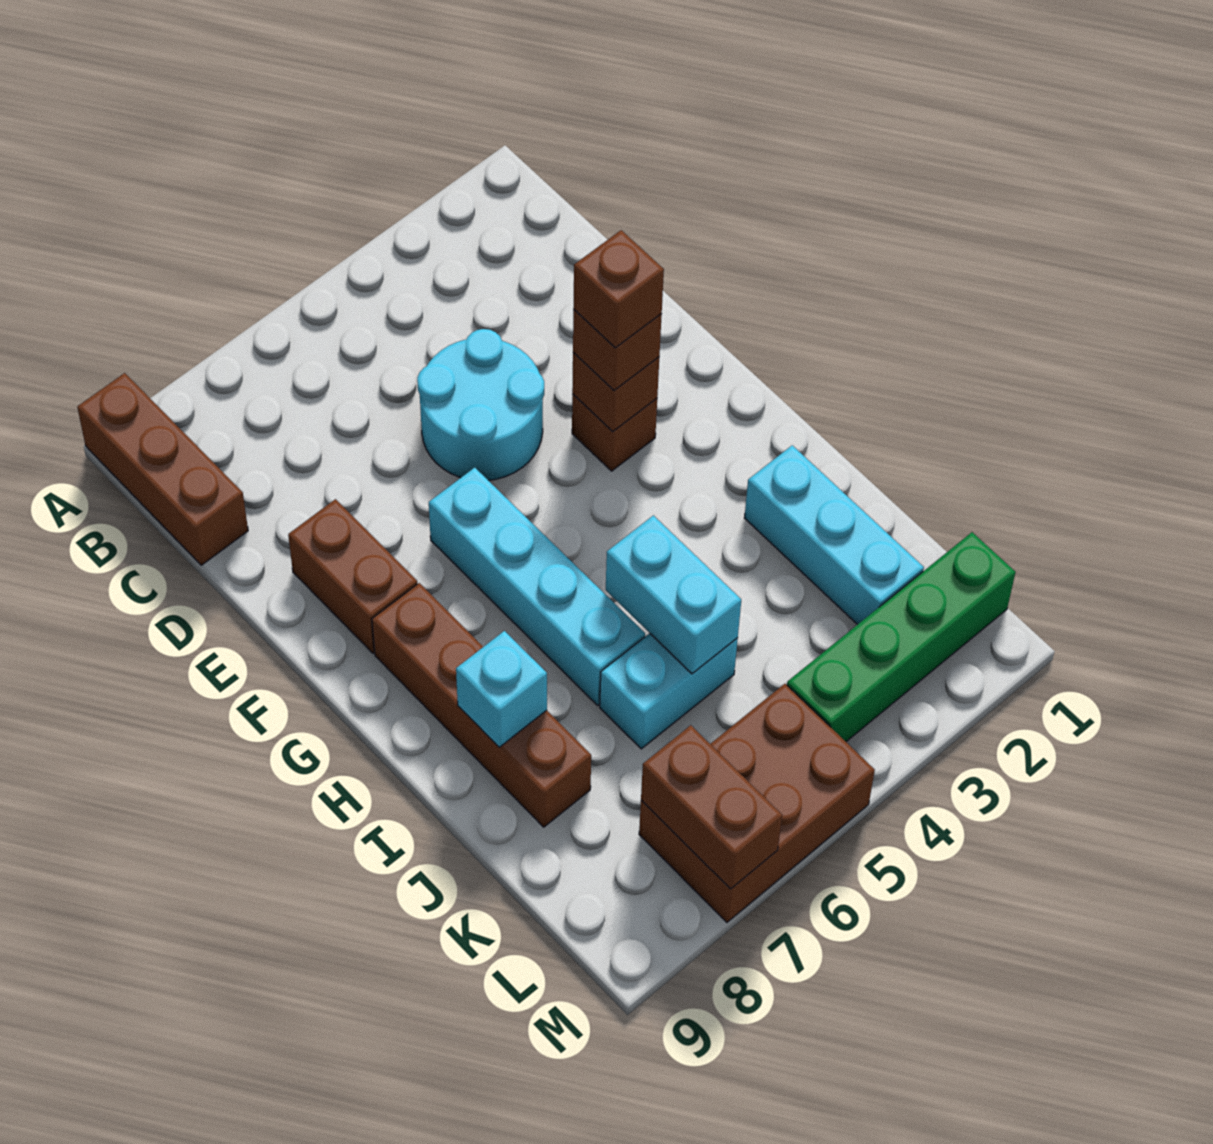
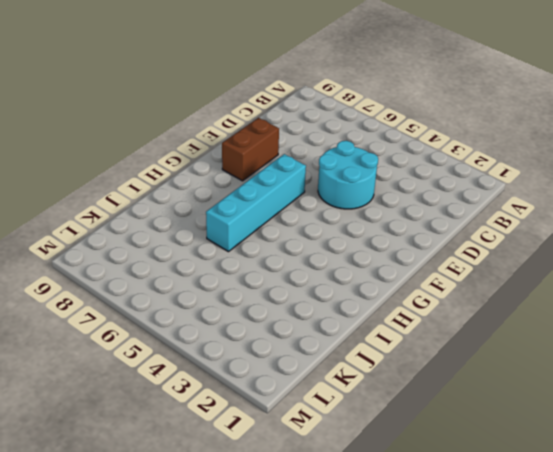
none -> brown brick A9:C9 level 1
none -> brown brick F3 level 1
none -> brown brick G8:J8 level 1

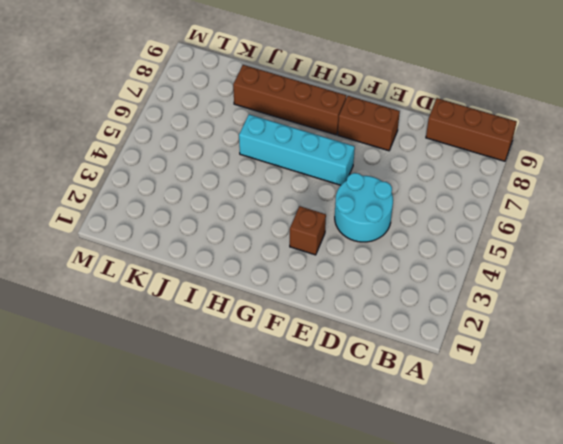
none -> cyan brick I2:K2 level 1
none -> cyan brick J5:J6 level 1
none -> green brick L1:L4 level 1

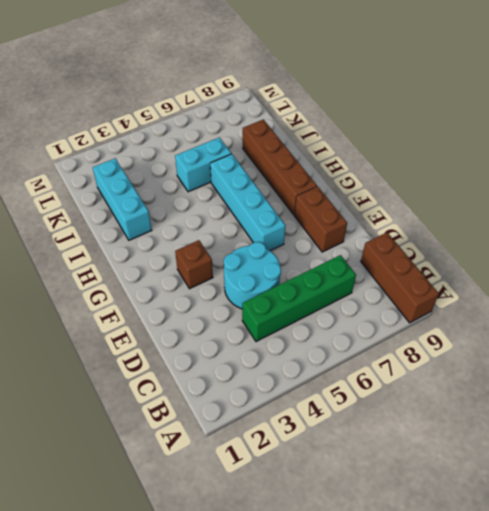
green brick C4:C7 level 1 -> green brick L1:L4 level 1
none -> brown brick L5:M7 level 1
none -> brown brick F3 level 2
none -> cyan brick I5:J5 level 2

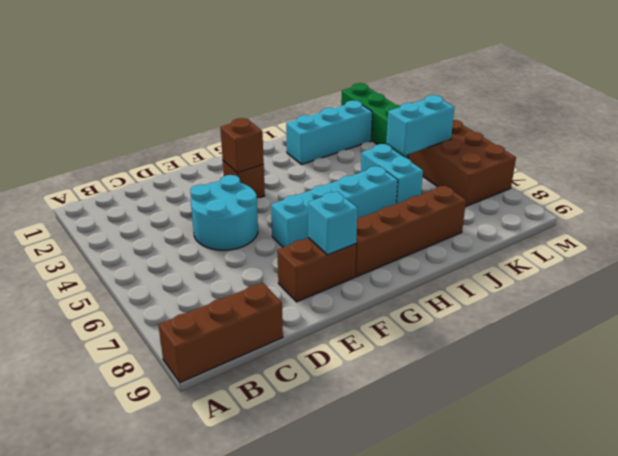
cyan brick F8 level 2 -> cyan brick I8 level 2
cyan brick K5:L5 level 2 -> cyan brick I5:J5 level 2
none -> brown brick L7:M7 level 2
none -> brown brick F3 level 3
none -> brown brick F3 level 4

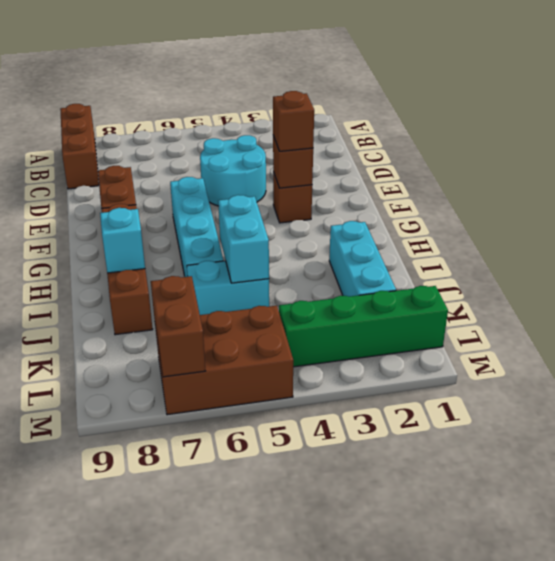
none -> brown brick F3 level 4

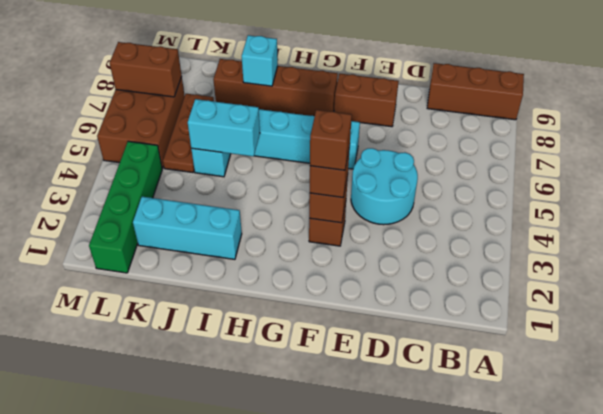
brown plate K5:K7 level 1 -> none

